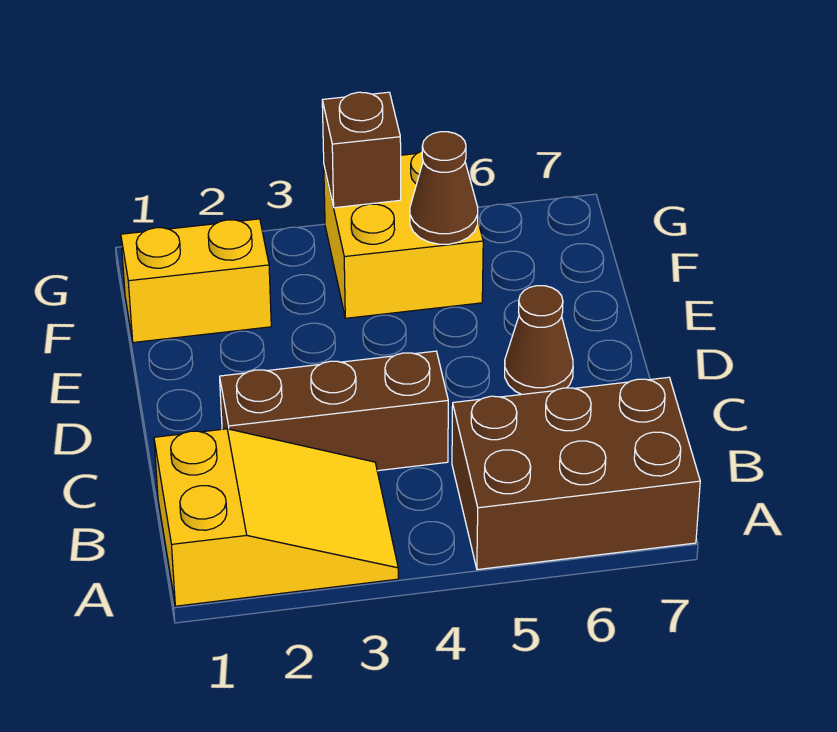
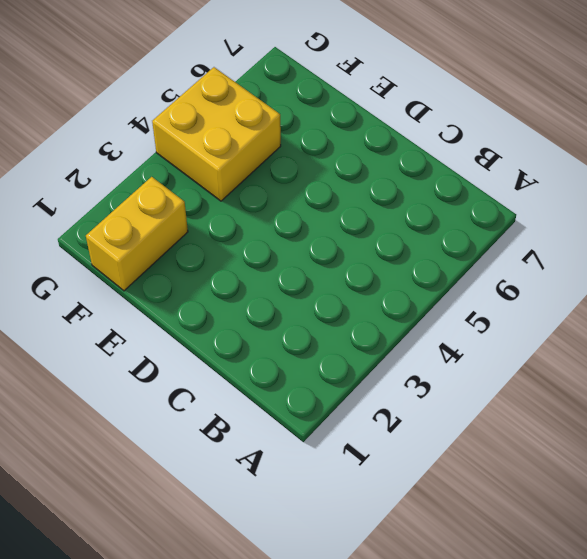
none -> yellow slope A1:B3 level 1 top 1
none -> brown brick A5:B7 level 1

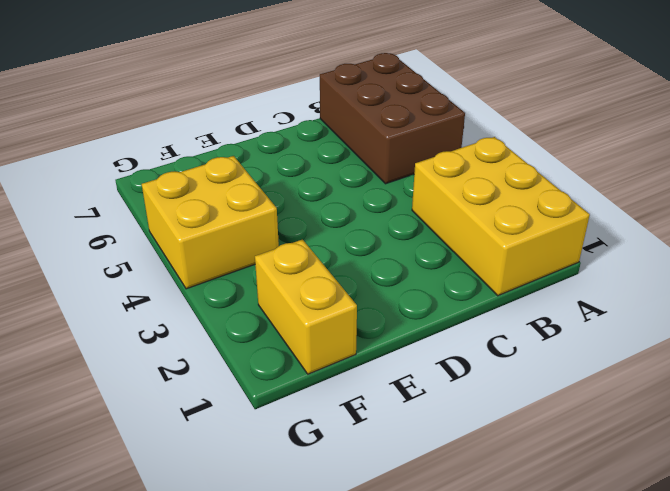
yellow brick A1:B3 level 1 -> yellow slope A1:B3 level 1 top 1
none -> brown brick C2:C4 level 1
none -> brown cone D6 level 1

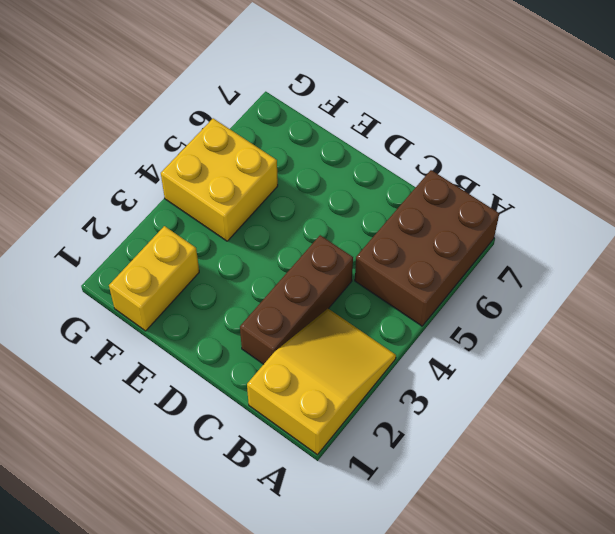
none -> brown cone D6 level 1
none -> brown cone F5 level 2

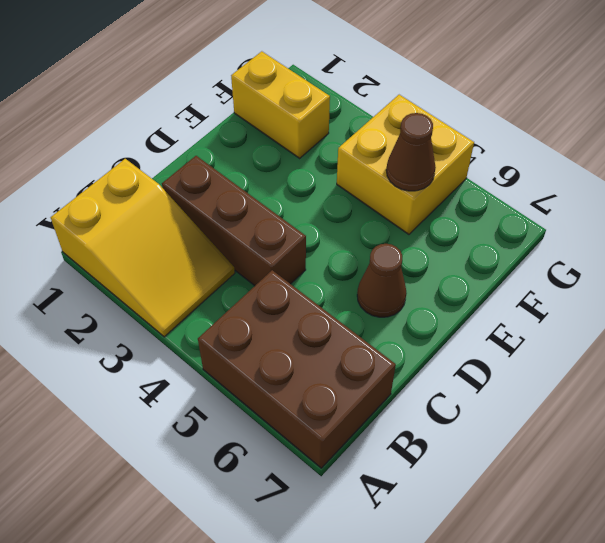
none -> brown brick G4 level 2

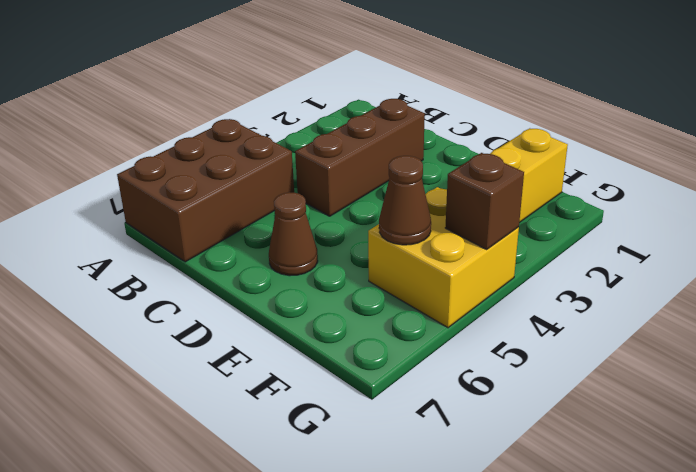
none -> yellow slope A1:B3 level 1 top 1

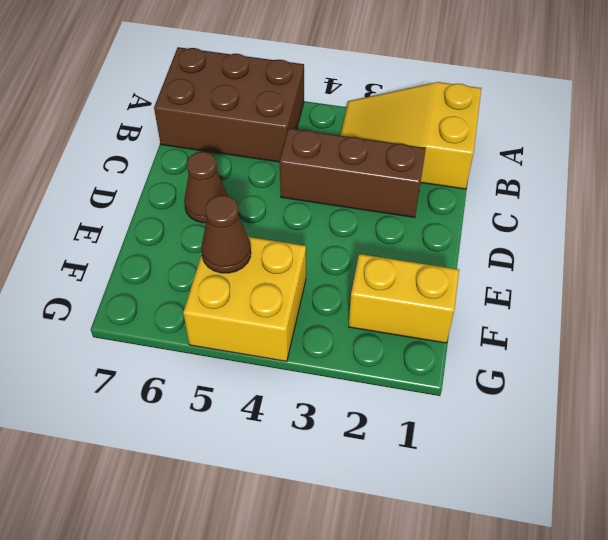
none -> brown brick G4 level 2

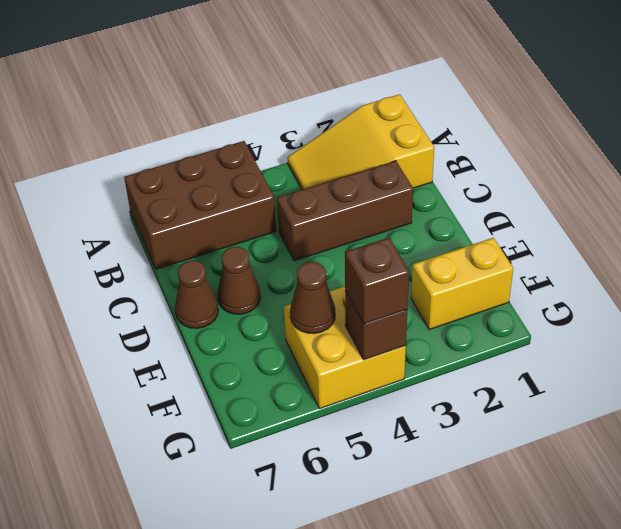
brown cone D7 level 1 -> none
brown brick G4 level 3 -> none

